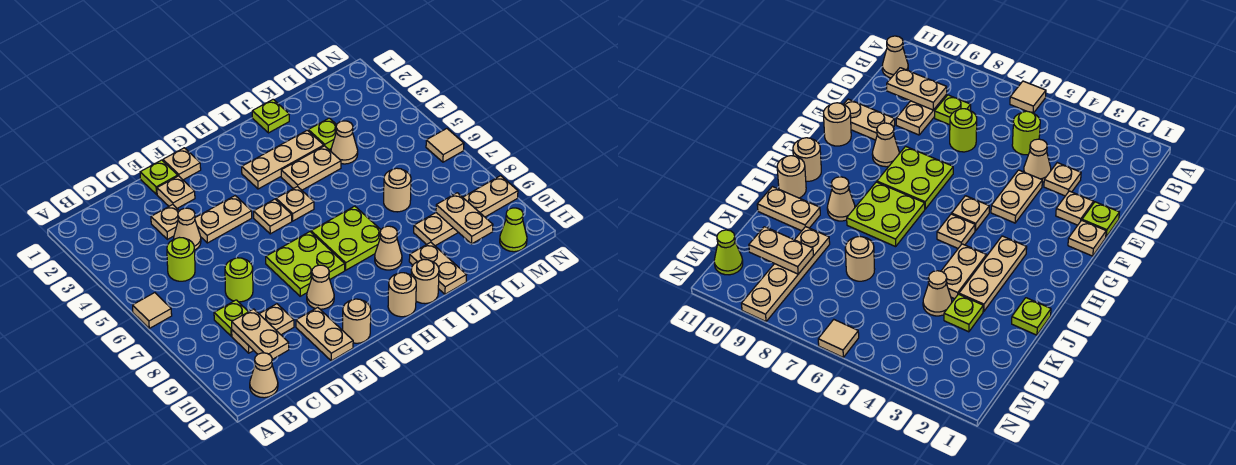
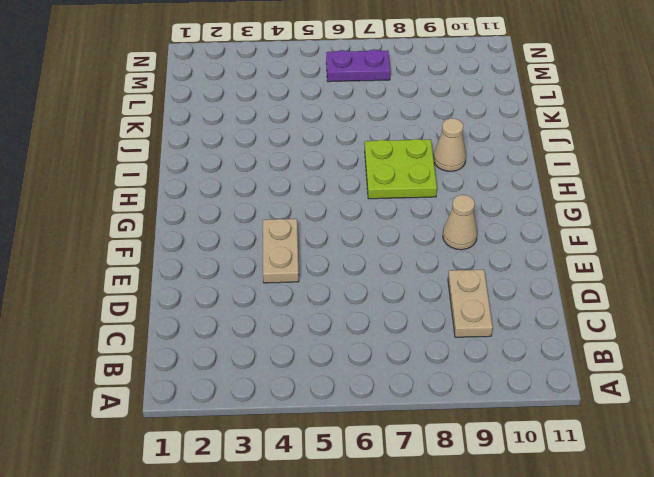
purple plate M6:M7 level 1 -> none
none -> tan tile A6 level 1
none -> tan cone B11 level 1
none -> lime round brick C5 level 1
none -> lime plate C8 level 1

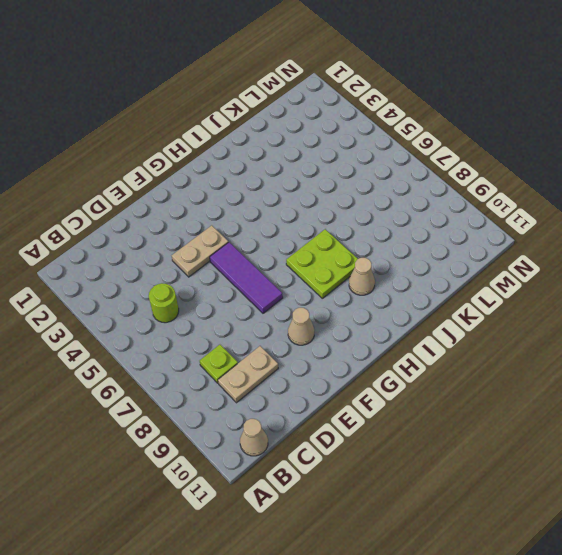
purple tile F5:F7 level 1 -> lime plate F7:G8 level 1
none -> tan tile A6 level 1
none -> tan plate D3 level 1
none -> tan cone D4 level 1
none -> lime round brick D7 level 1

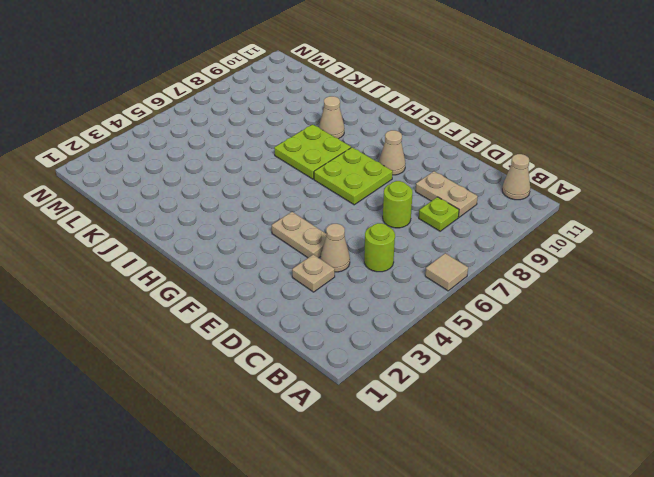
none -> lime plate E1 level 1
none -> tan plate E2 level 1
none -> tan plate E10:E11 level 1
none -> tan plate F1 level 1

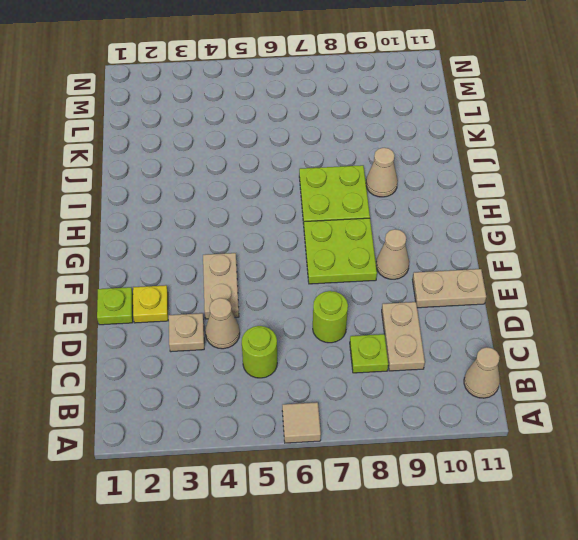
yellow plate E2 level 1 -> tan plate E2 level 1
none -> tan plate F1 level 1
none -> tan round brick F11 level 1
none -> tan plate G5 level 1
none -> tan plate H3:J3 level 1

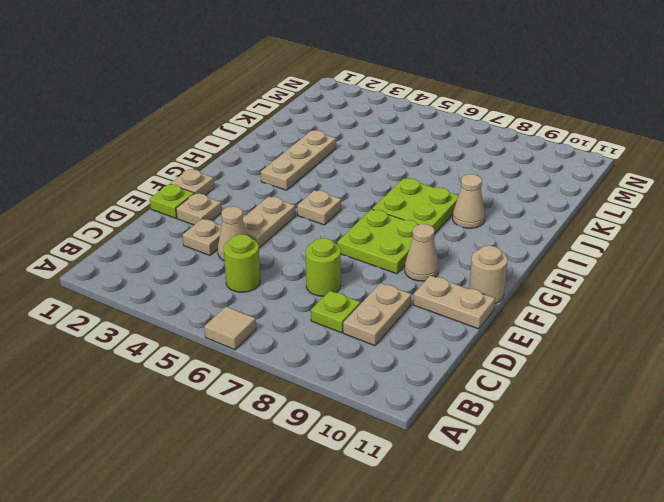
none -> tan cone B11 level 1
none -> tan plate H5 level 1
none -> tan round brick H11 level 1
none -> tan plate I4:J4 level 1

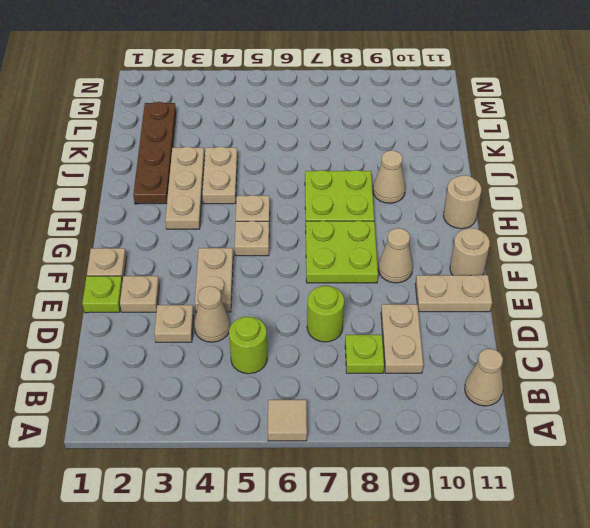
brown plate I2:L2 level 1 -> none
none -> tan round brick I11 level 1
none -> lime plate J1 level 1
none -> tan plate J10:J11 level 1
none -> lime plate K3 level 1

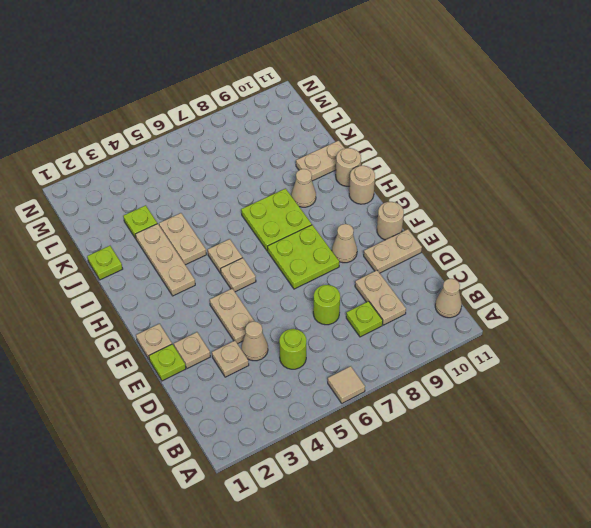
none -> tan cone K4 level 1
none -> tan round brick K7 level 1
none -> tan plate K9:N9 level 1
none -> lime cone M11 level 1

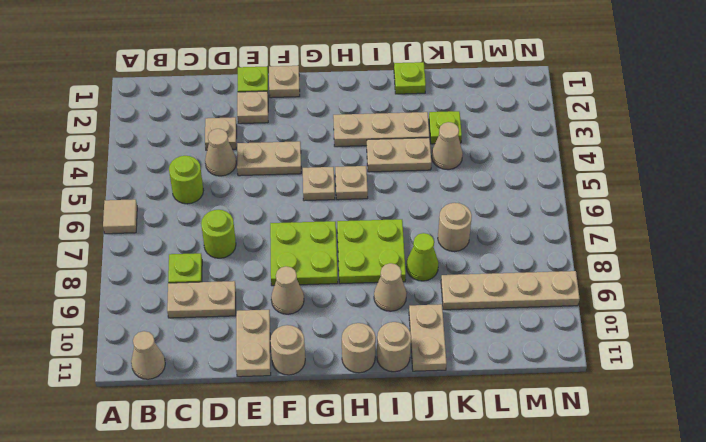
lime cone J8 level 1 -> lime cone M11 level 1
none -> tan tile N6 level 1
none -> tan plate C9:C10 level 2
none -> tan plate L9:L10 level 2

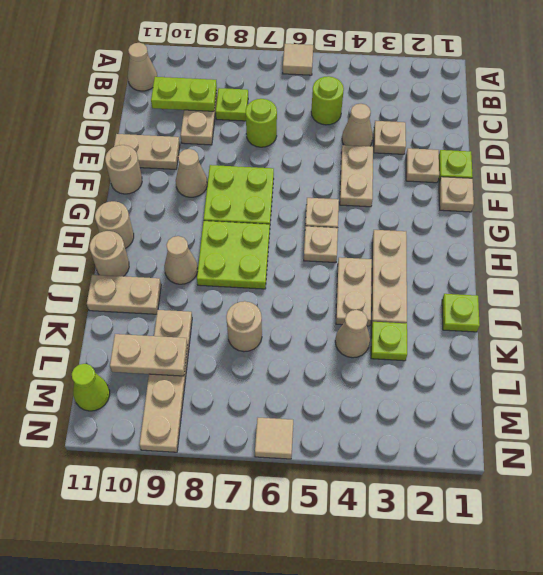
lime plate C9:C10 level 2 -> tan plate C9:C10 level 2

